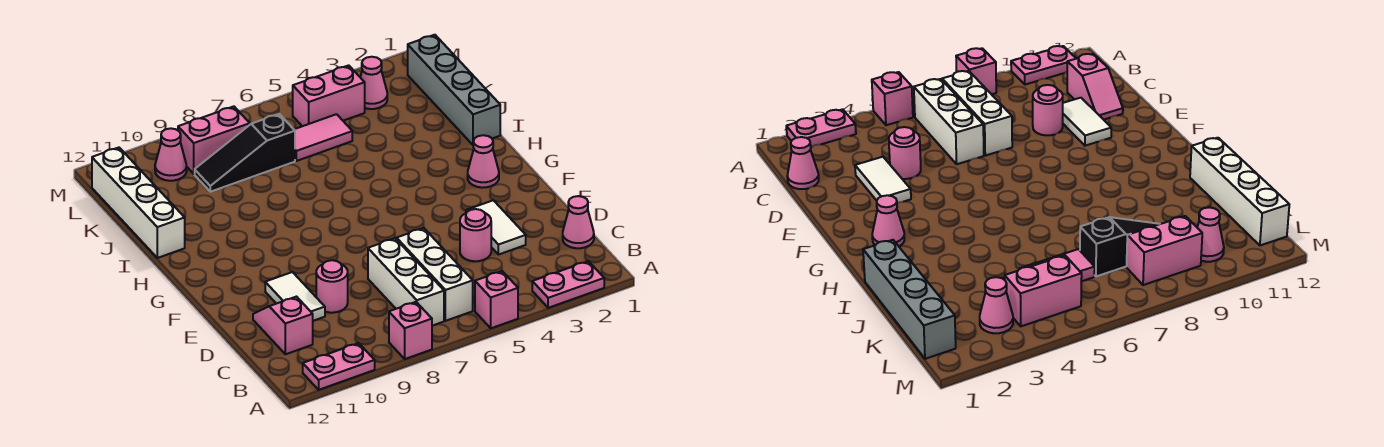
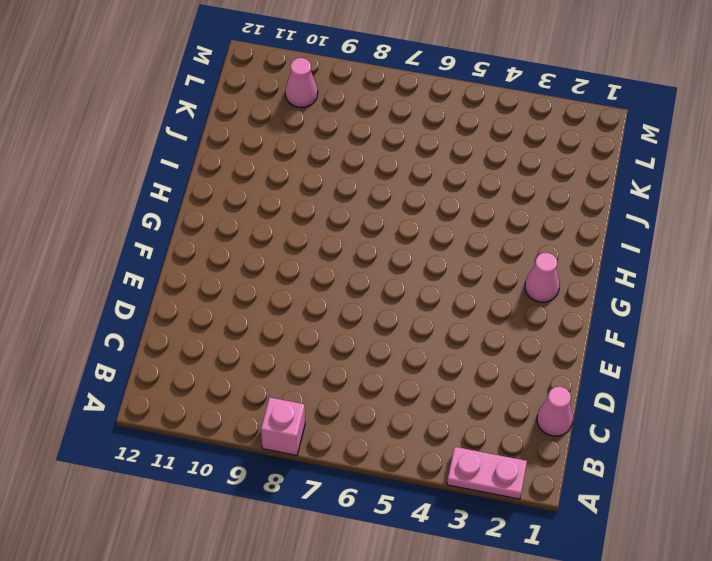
none -> pink brick A5 level 1
none -> pink plate A10:A11 level 1
none -> white brick B6:D6 level 1

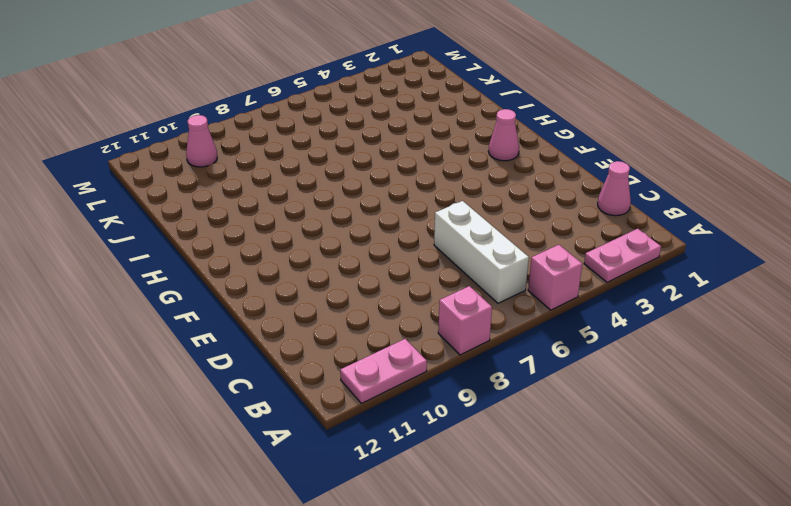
none -> white brick B7:D7 level 1
none -> pink slope C11:D11 level 1 top C
none -> white tile D3:E3 level 1

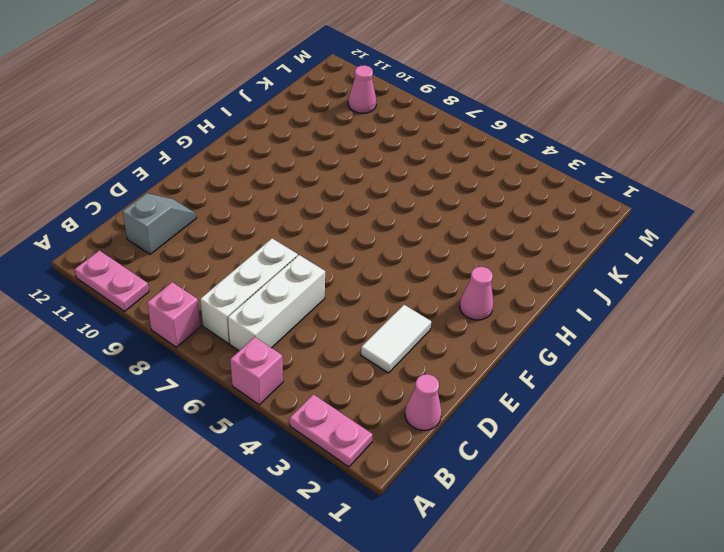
grey slope C11:D11 level 1 top C -> pink slope C11:D11 level 1 top C
none -> pink round brick D4 level 1
none -> pink round brick D9 level 1
none -> white tile D10:E10 level 1

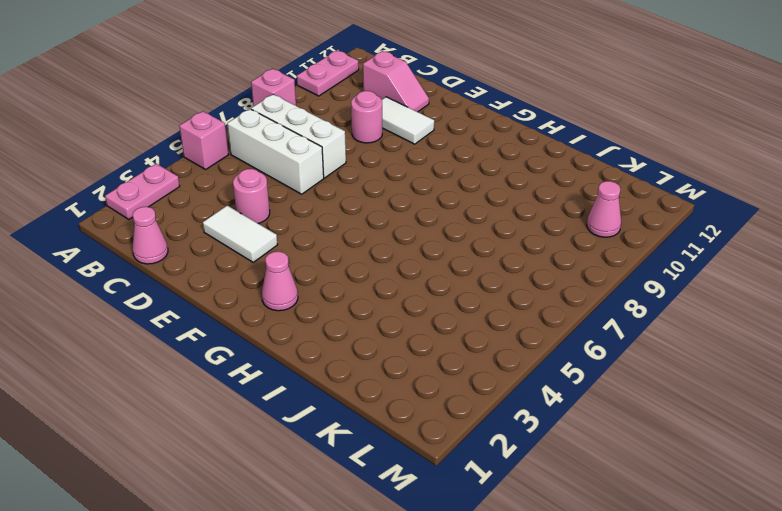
none -> grey brick I1:L1 level 1
none -> white brick I12:L12 level 1
none -> pink tile K5:K6 level 1

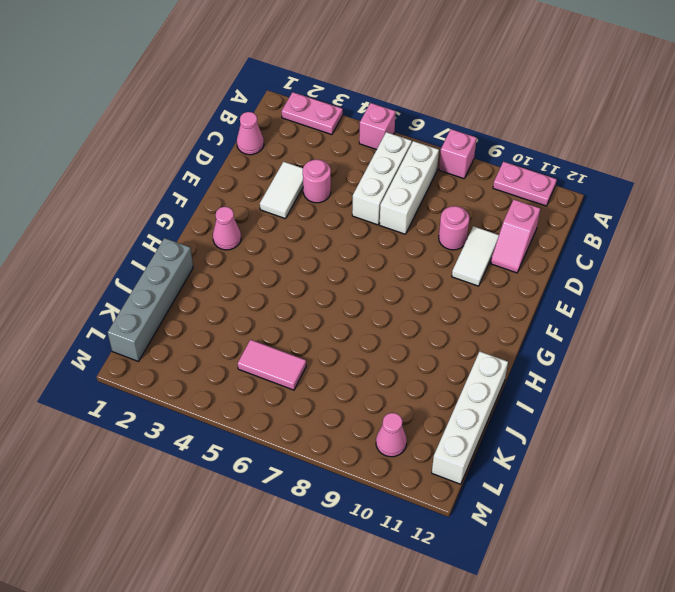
none -> black slope K7:K9 level 1 top 7
none -> pink cone L3 level 1
none -> pink brick L4:L5 level 1

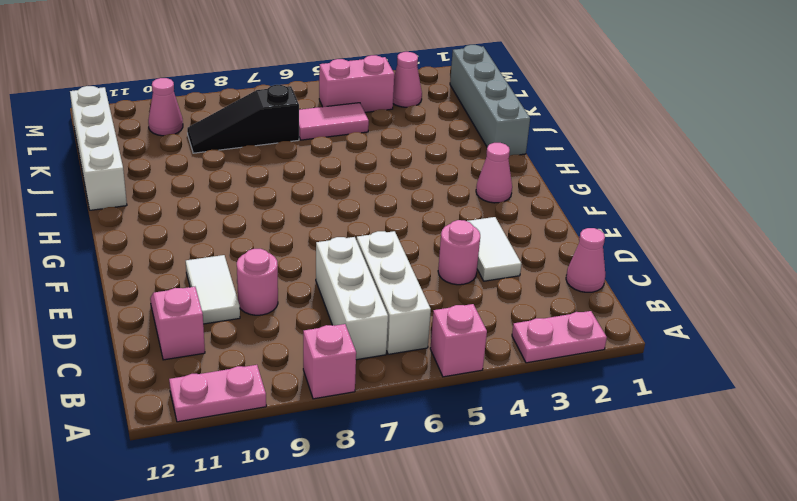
none -> pink brick L8:L9 level 1

